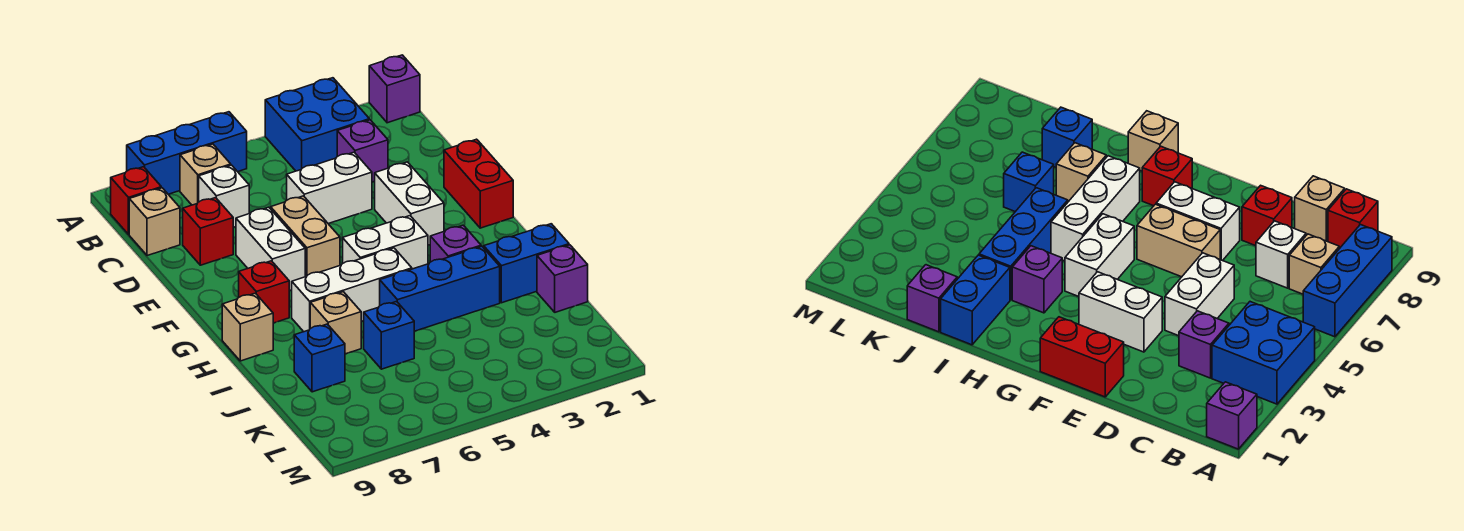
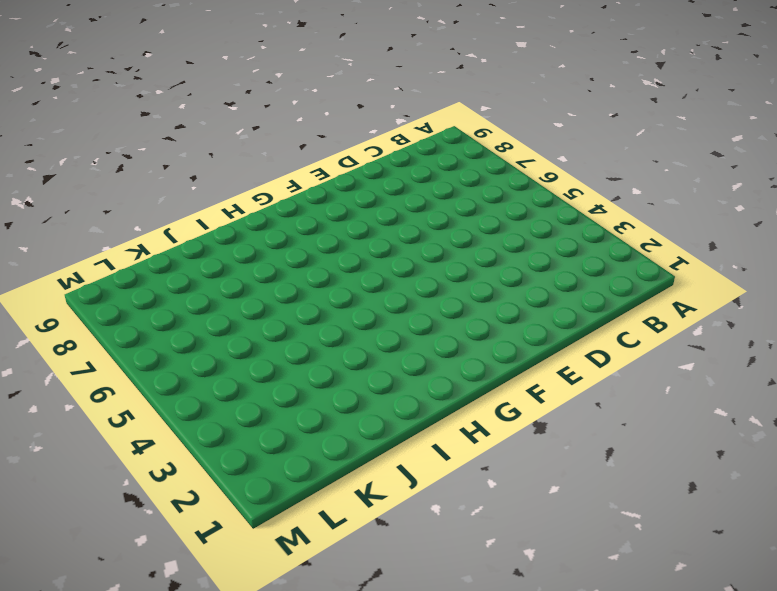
none -> purple brick A1 level 1
none -> blue brick A3:B4 level 1
none -> blue brick A6:A8 level 1

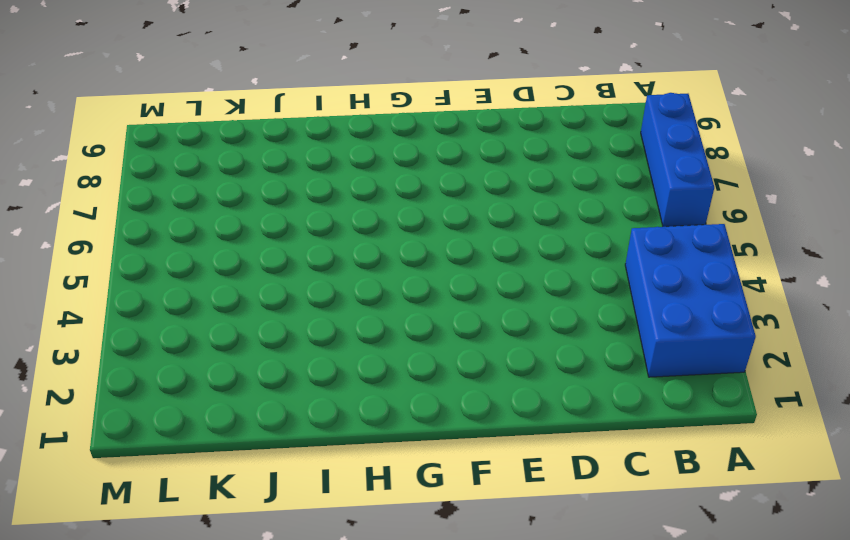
blue brick A2:B4 level 1 -> blue brick A3:B4 level 1
none -> purple brick A1 level 1
none -> tan brick B7 level 1
none -> red brick B9 level 1

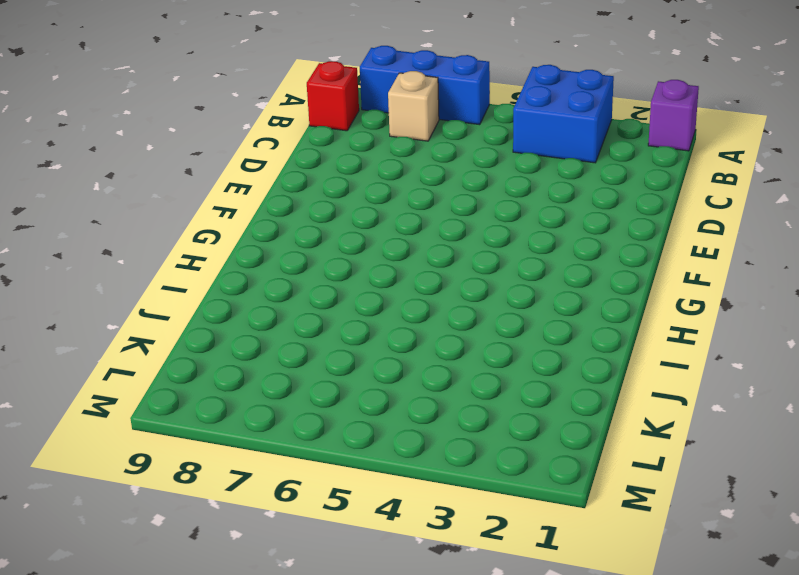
none -> purple brick C3 level 1
none -> white brick C7 level 1
none -> tan brick C9 level 1

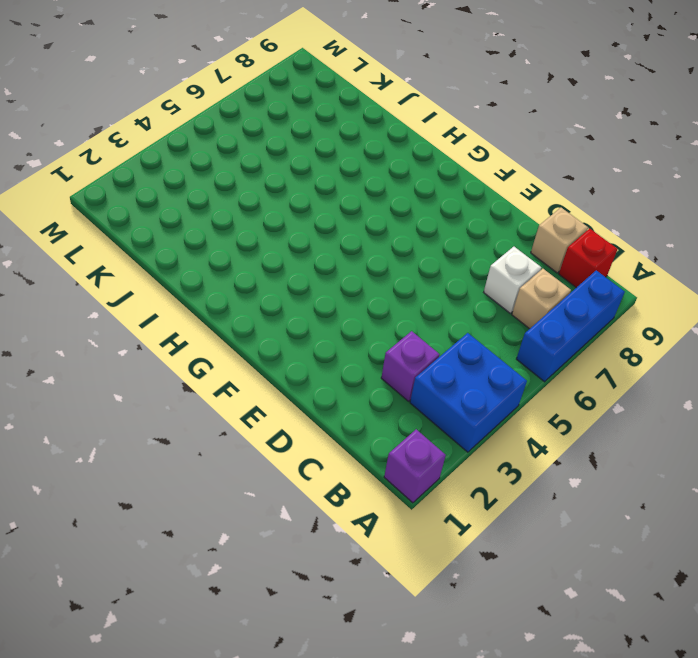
none -> white brick D4:D5 level 1
none -> red brick D8 level 1
none -> red brick E1:F1 level 1

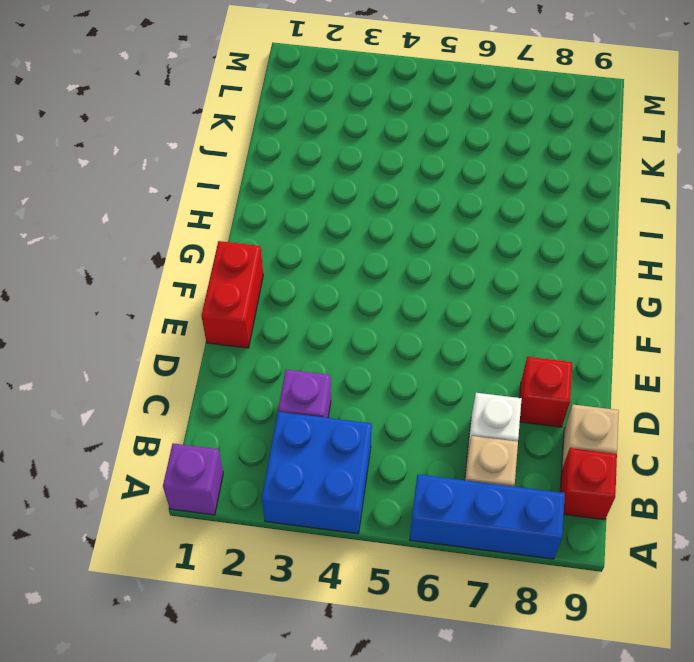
none -> white brick D4:D5 level 1
none -> white brick E3:F3 level 1
none -> tan brick E6:F6 level 1

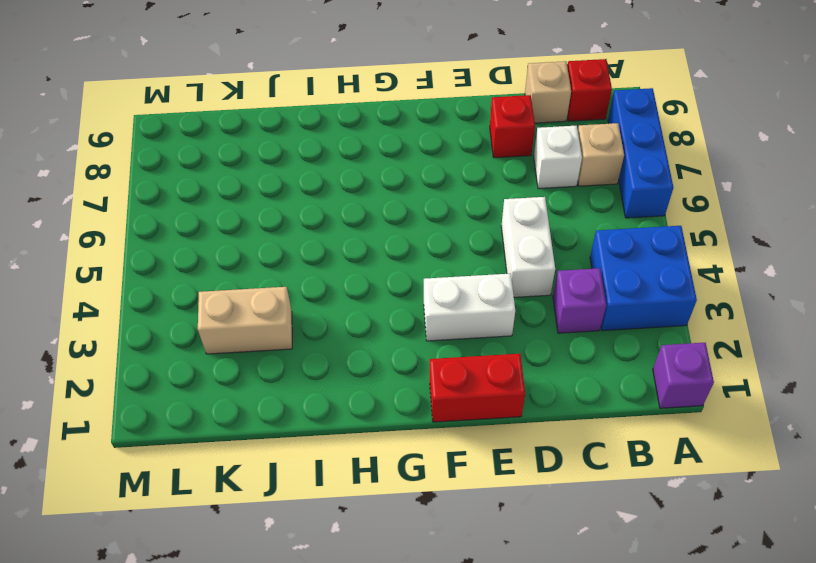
tan brick J3:K3 level 1 -> tan brick E6:F6 level 1
none -> white brick E7:F7 level 1
none -> white brick G4:G5 level 1
none -> red brick G8 level 1

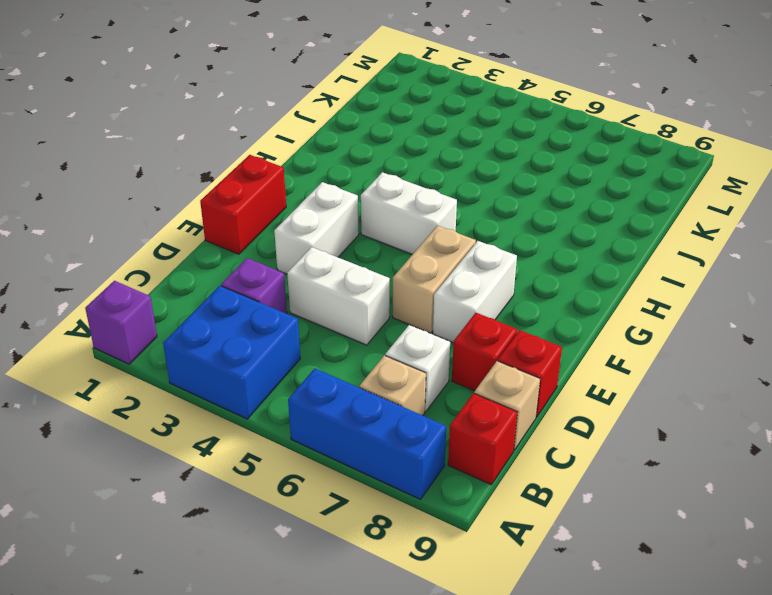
red brick D9 level 1 -> red brick G8 level 1
none -> purple brick H3 level 1
none -> white brick H5:H7 level 1
none -> tan brick H9 level 1

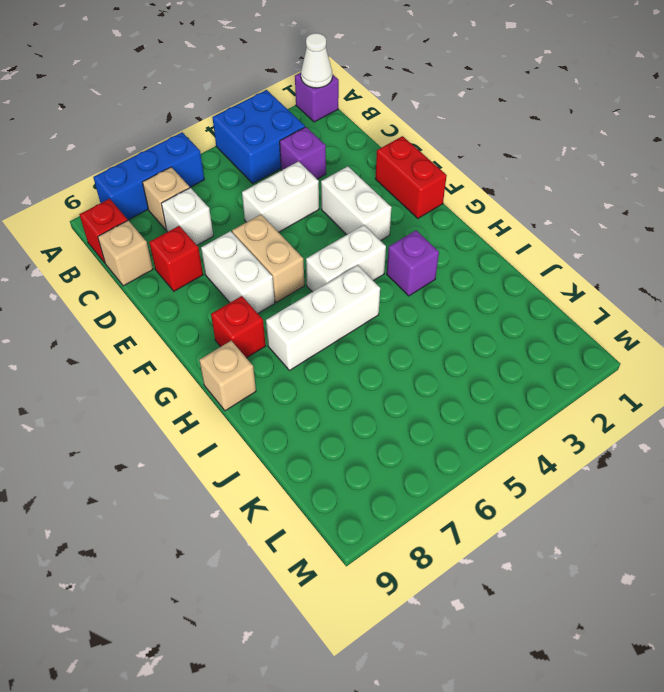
white cone A1 level 2 -> none
none -> blue brick I1:I2 level 1
none -> blue brick I3:I5 level 1
none -> tan brick I7 level 1

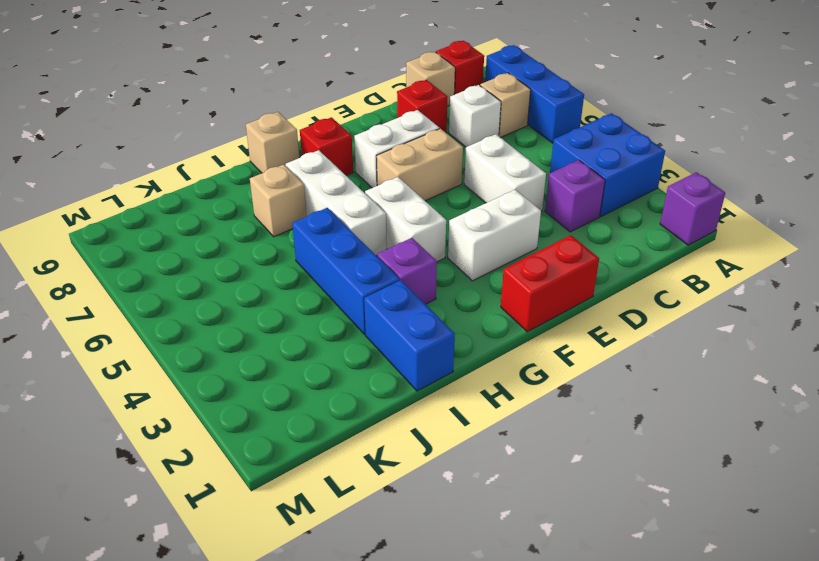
none -> purple brick J1 level 1
none -> blue brick J6 level 1
none -> blue brick J8 level 1

